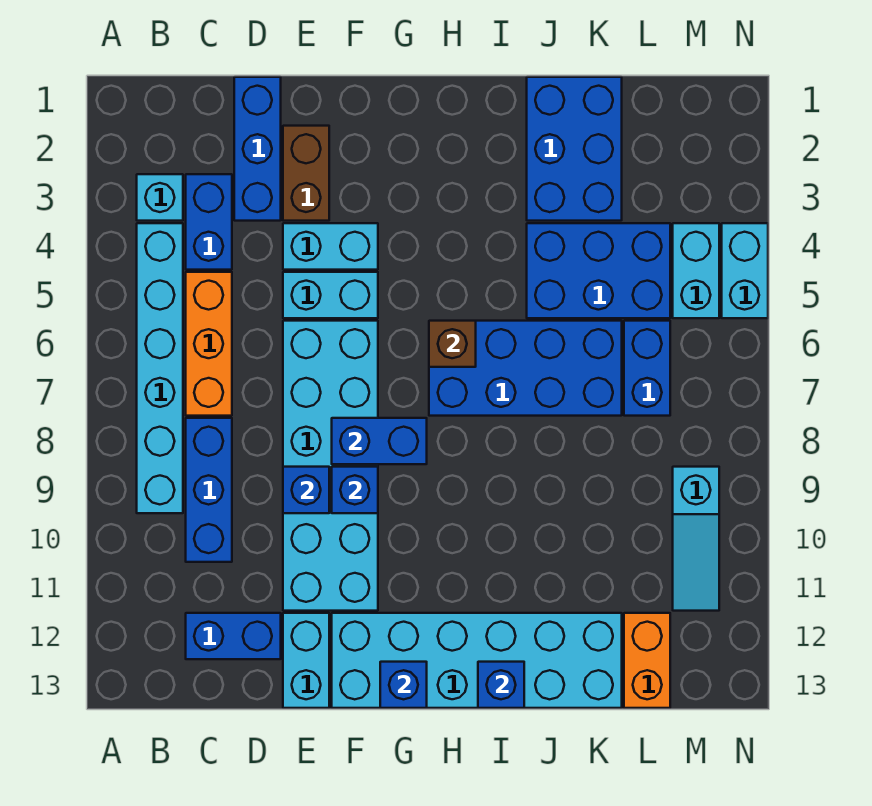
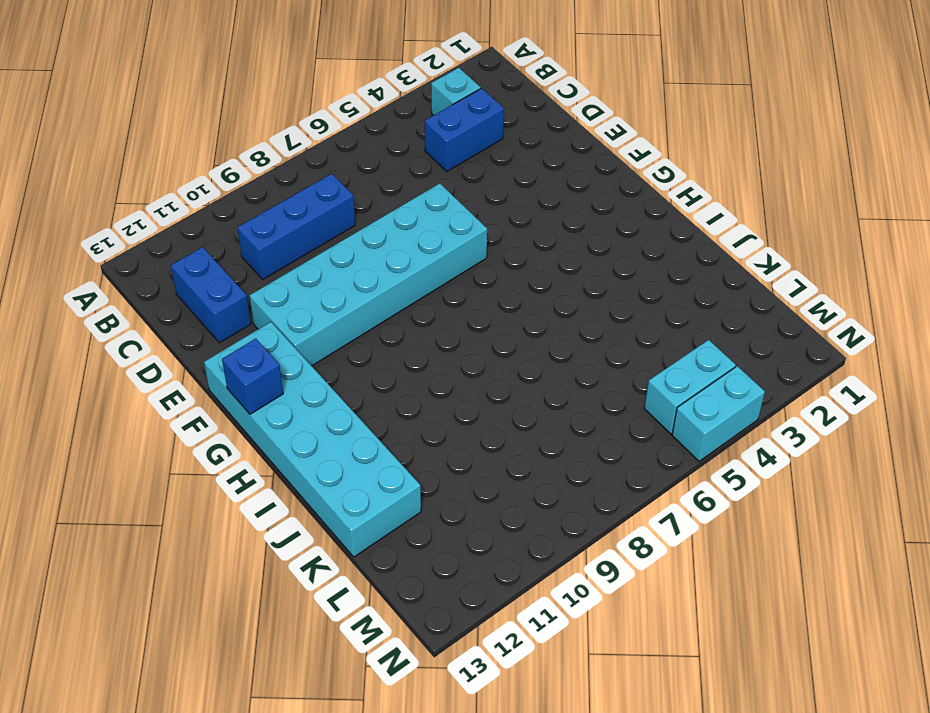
none -> cyan brick B4:B9 level 1
none -> orange brick C5:C7 level 1
none -> blue brick D1:D3 level 1

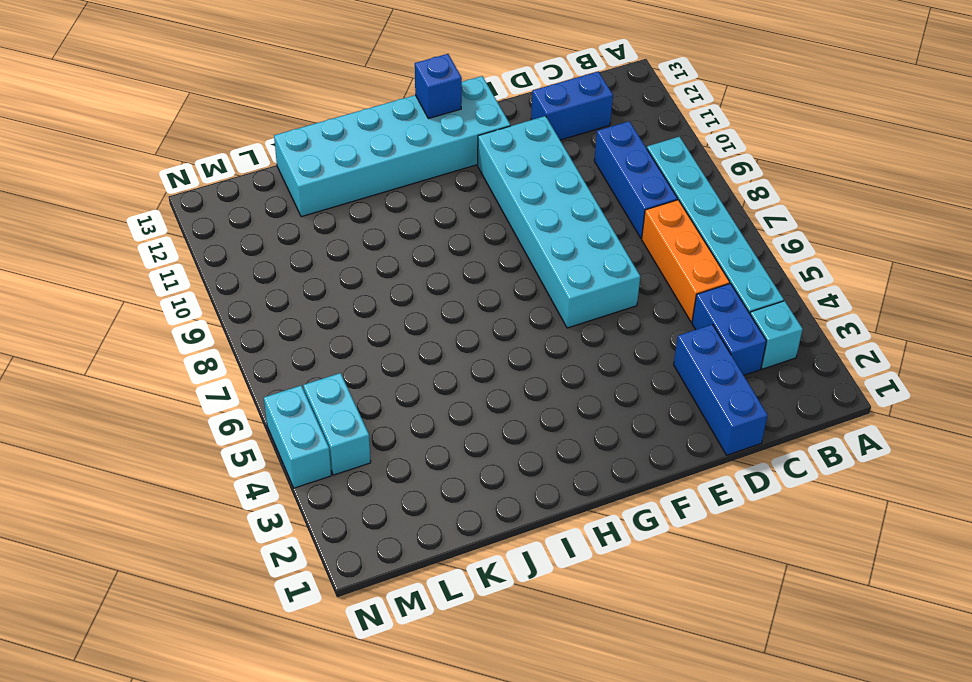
none -> brown brick E2:E3 level 1
none -> cyan brick E4:F4 level 1
none -> cyan brick E5:F5 level 1

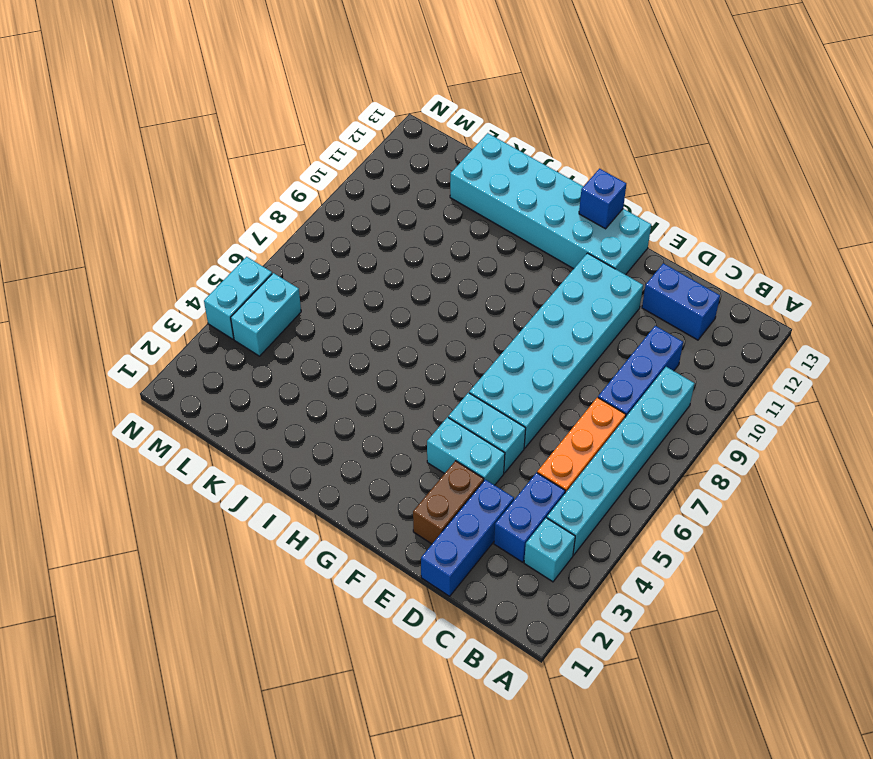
none -> cyan brick E12:E13 level 1
none -> blue brick H6:K7 level 1
none -> blue brick J1:K3 level 1

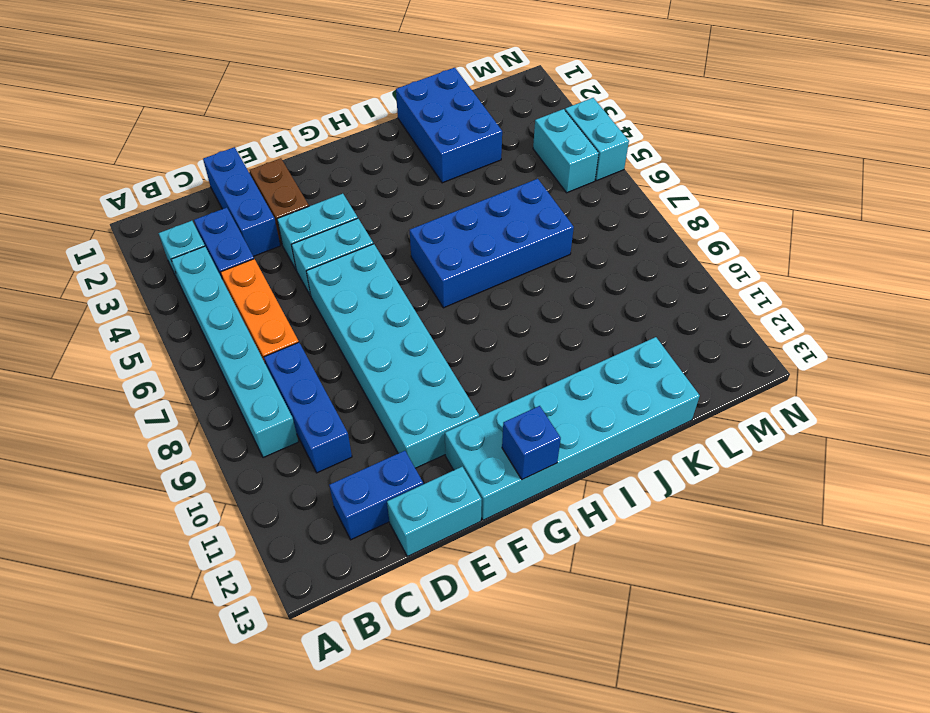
cyan brick D13:E13 level 1 -> cyan brick E12:E13 level 1
none -> blue brick J4:L5 level 1
none -> blue brick L6:L7 level 1
none -> orange brick L12:L13 level 1

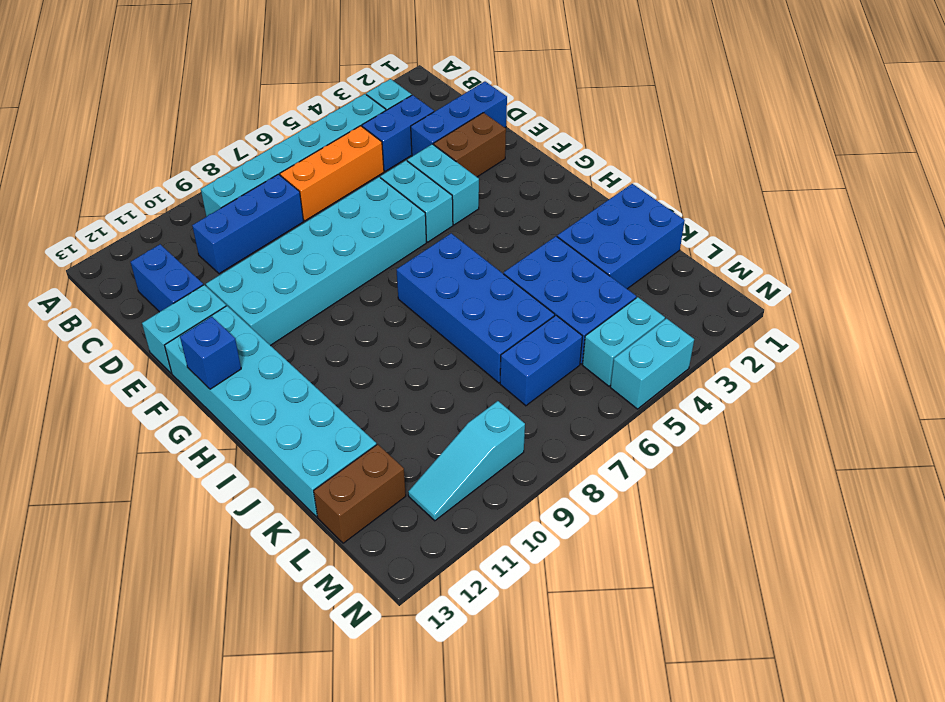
brown brick L12:L13 level 1 -> orange brick L12:L13 level 1
none -> blue brick E9 level 2
none -> blue brick F8:G8 level 2
none -> blue brick F9 level 2

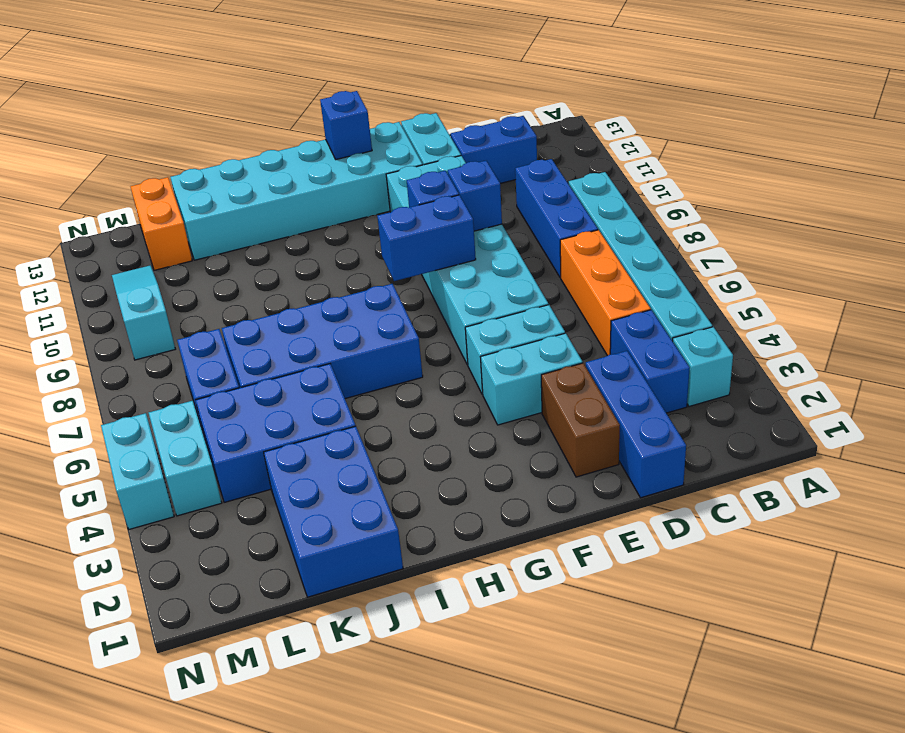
none -> brown brick H6 level 2
none -> blue brick I13 level 2

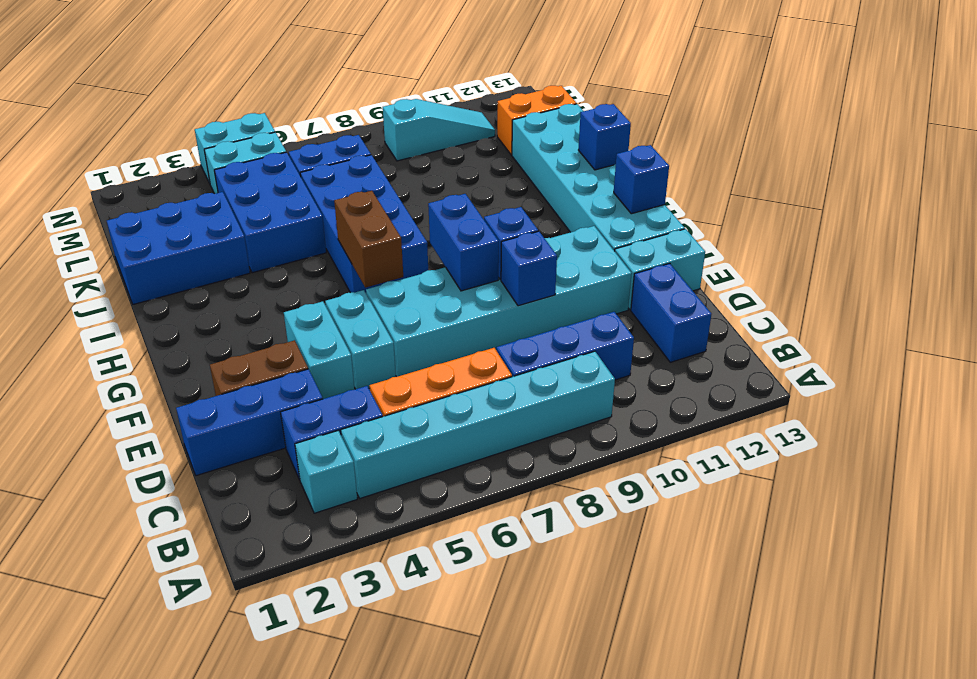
brown brick G6:H6 level 2 -> brown brick H6 level 2

